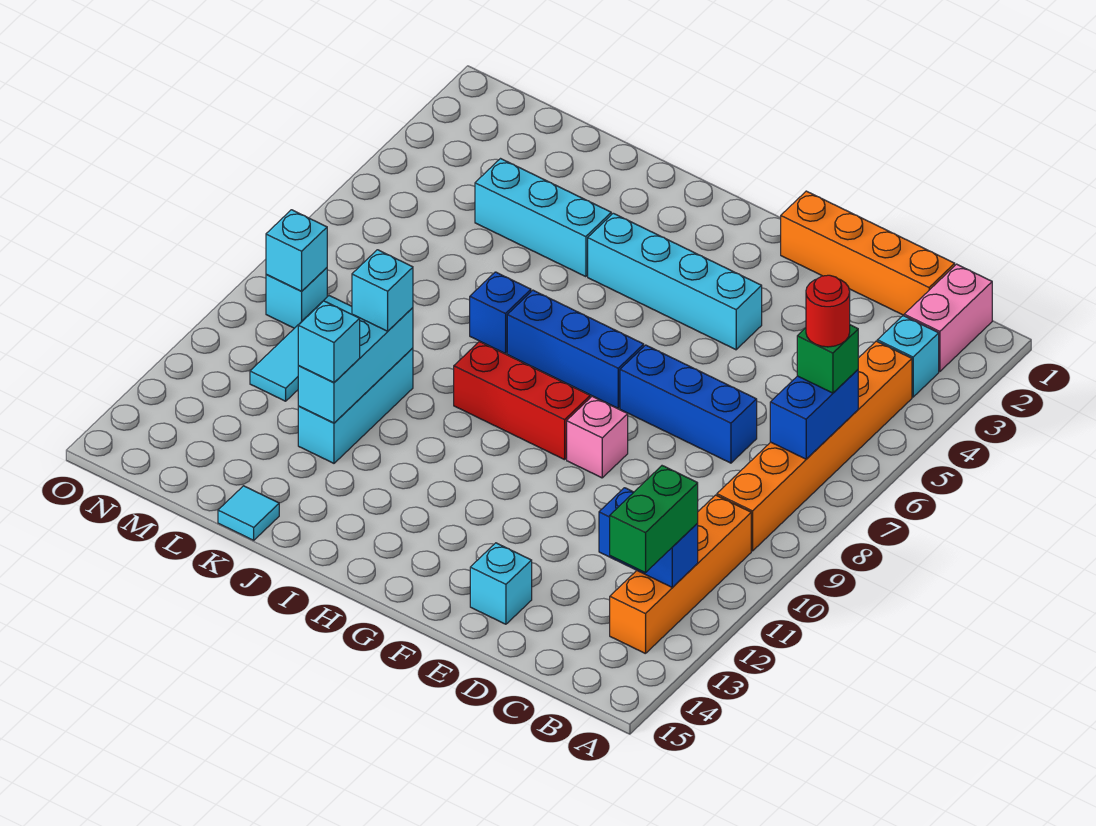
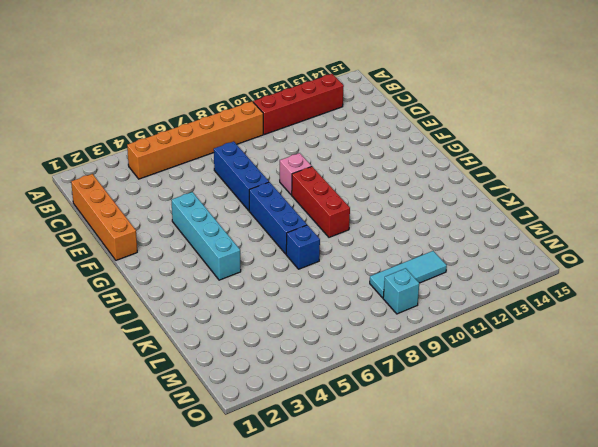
red brick B10:B13 level 1 -> orange brick B10:B13 level 1
none -> pink brick B1:B2 level 1
none -> cyan brick B3 level 1
none -> cyan brick E14 level 1

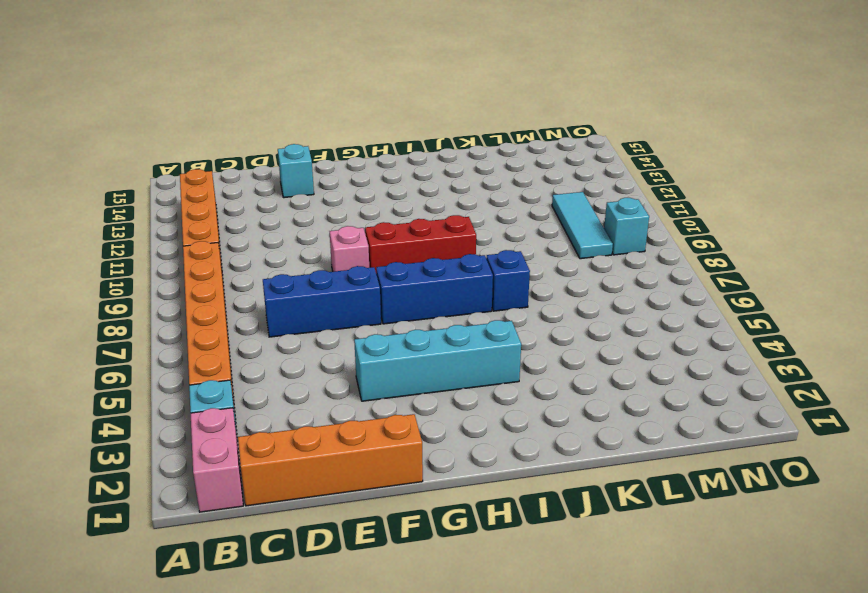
none -> cyan brick J4:L4 level 1
none -> cyan brick K10:K12 level 1
none -> cyan tile K15 level 1

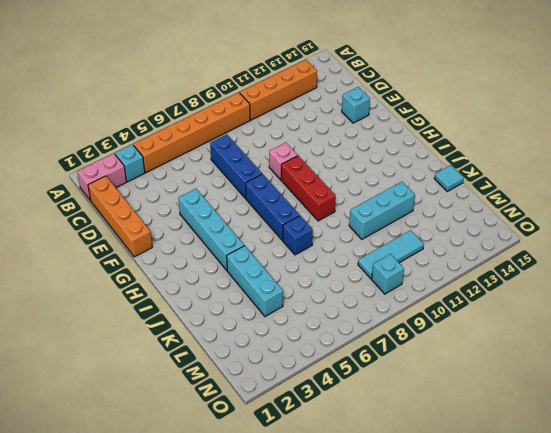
none -> blue brick B6:B7 level 2
none -> blue brick B12:C12 level 2
none -> cyan brick K10:K12 level 2

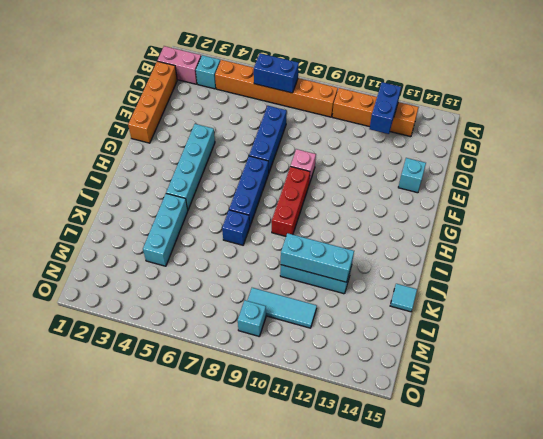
none -> cyan brick N9 level 2
none -> green brick B6 level 3
none -> green brick B12:B13 level 3

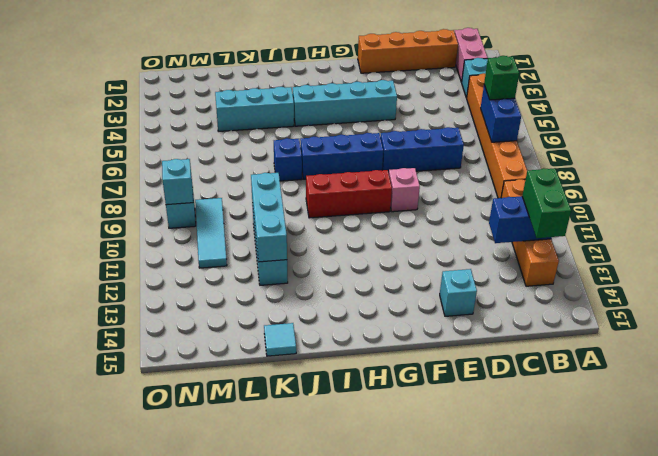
none -> cyan brick K10 level 3
none -> cyan brick K12 level 3
none -> red round brick B6 level 4

